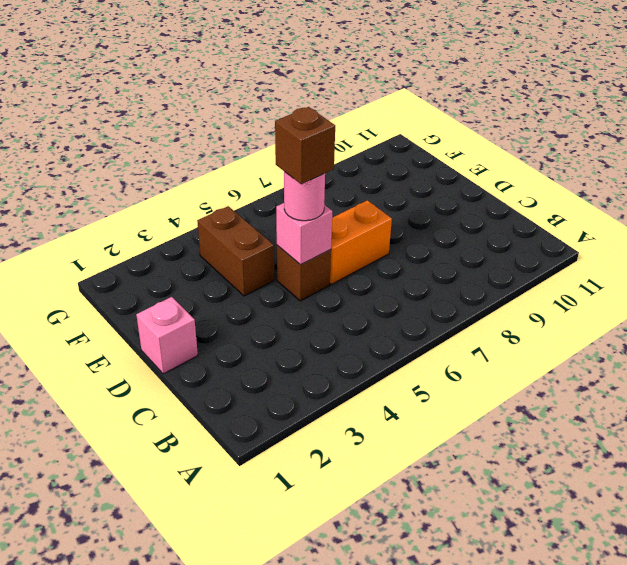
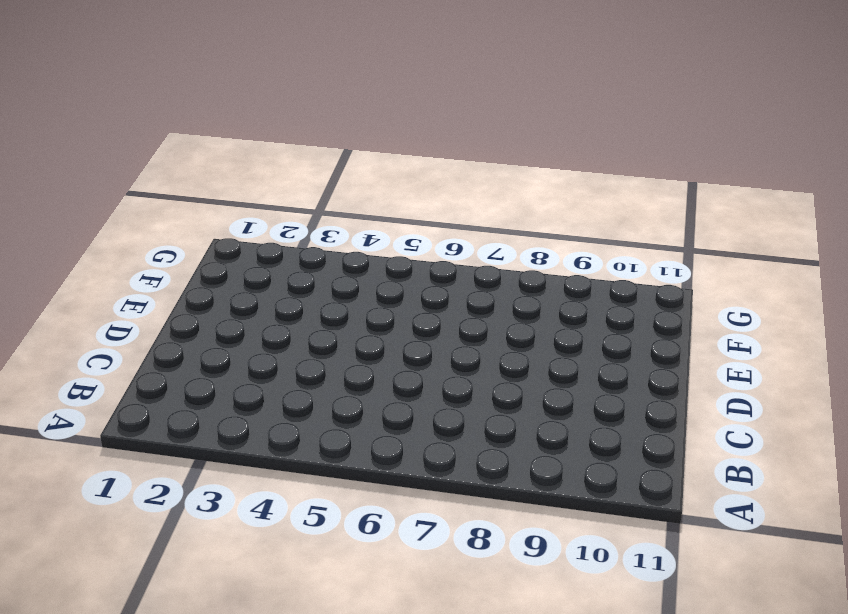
none -> pink brick D1 level 1
none -> brown brick D5 level 1

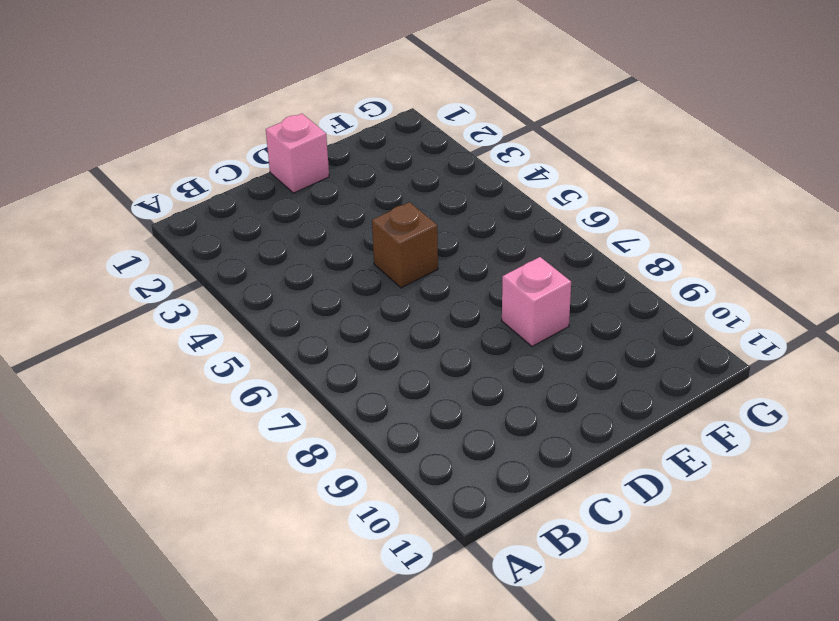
pink brick E8 level 1 -> pink brick D5 level 2
none -> orange brick D6:D7 level 1
none -> brown brick E4:F4 level 1

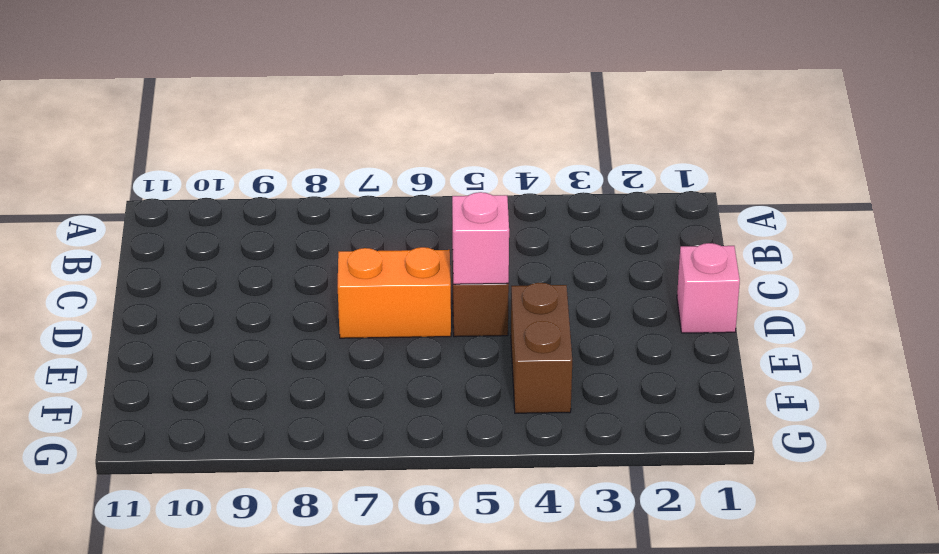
none -> pink round brick D5 level 3
none -> brown brick D5 level 4

